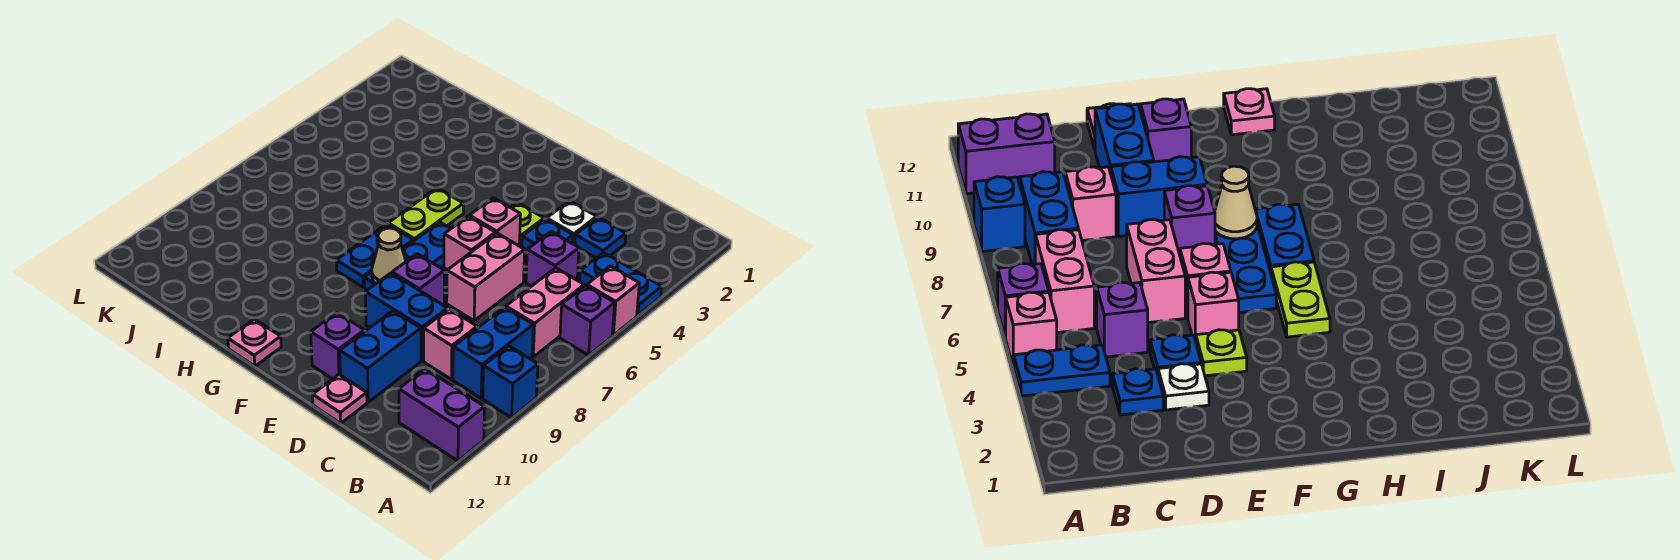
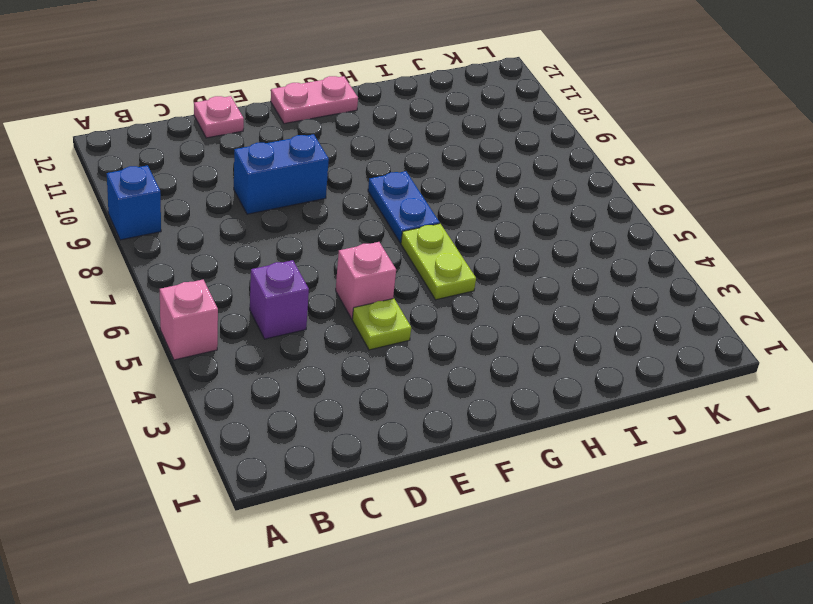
pink plate F12:G12 level 1 -> pink plate G12 level 1
none -> blue plate A4:B4 level 1
none -> purple brick A6 level 1
none -> purple brick A11:B11 level 1

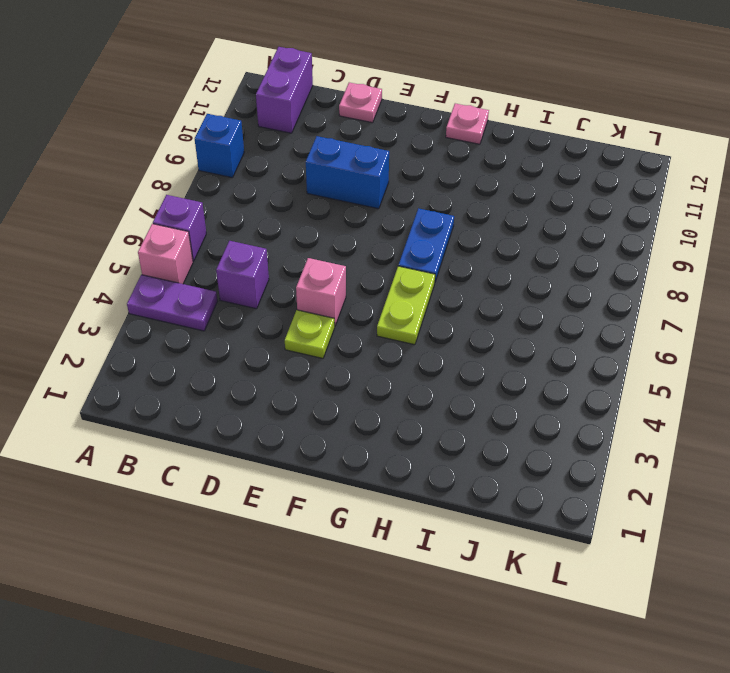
purple plate A4:B4 level 1 -> blue plate A4:B4 level 1
purple brick B11:B12 level 1 -> purple brick A11:B11 level 1
none -> pink brick B6:B7 level 1
none -> blue brick B8:B9 level 1
none -> blue plate C3 level 1

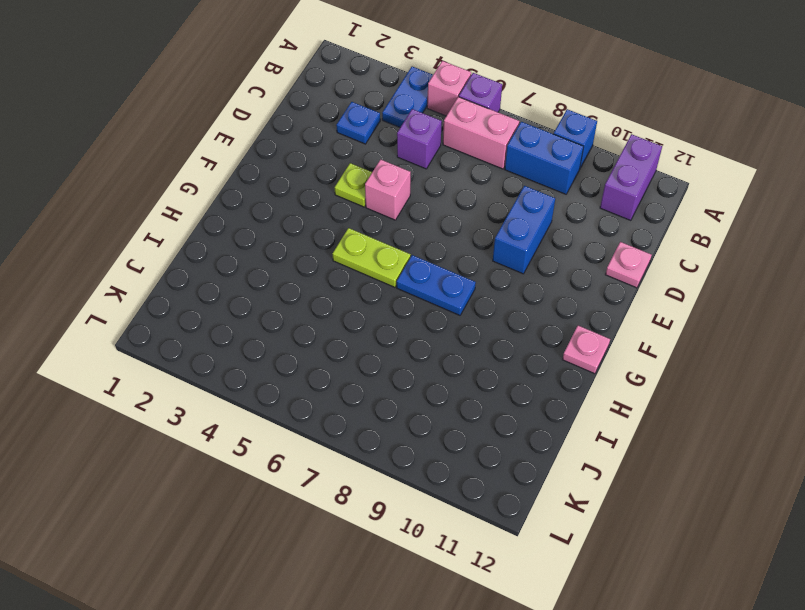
none -> pink brick C9 level 1
none -> white plate D3 level 1
none -> blue plate D4 level 1

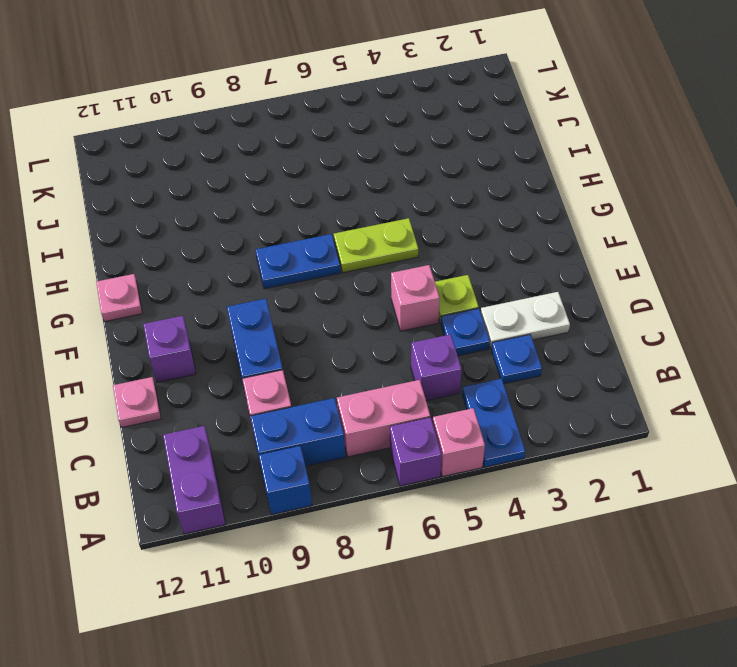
white plate D2:D3 level 1 -> white plate D3 level 1
none -> pink brick D6:D7 level 1
none -> blue brick D10:D11 level 1
none -> pink brick E6 level 1

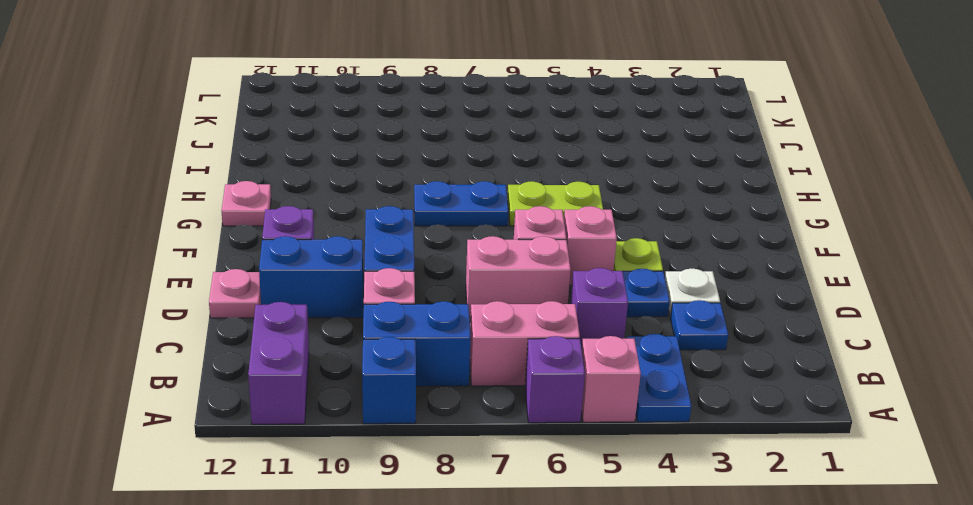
none -> purple brick E8 level 1
none -> blue plate F6:F8 level 1
none -> tan cone F8 level 2

